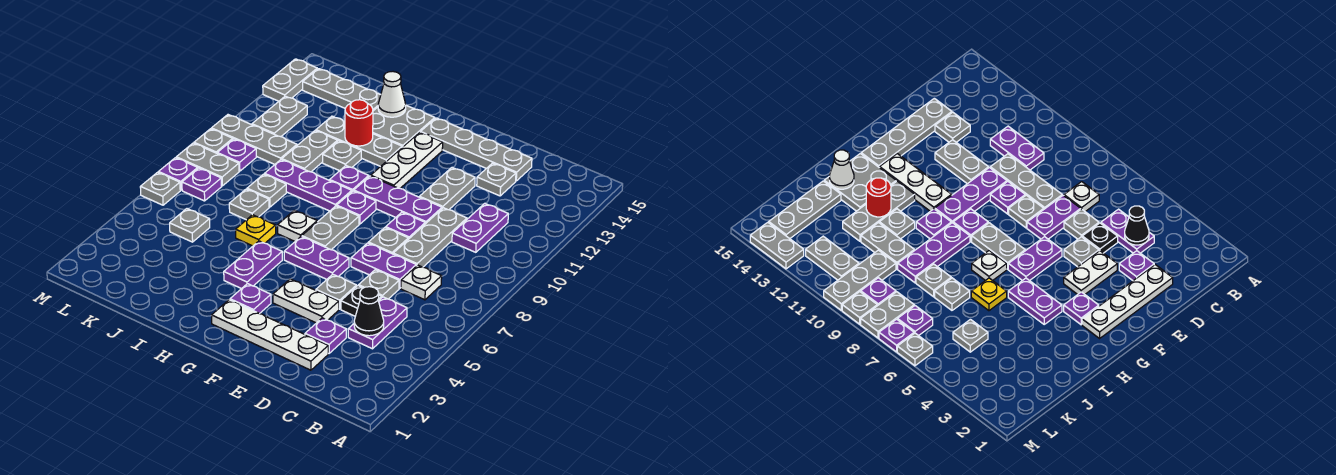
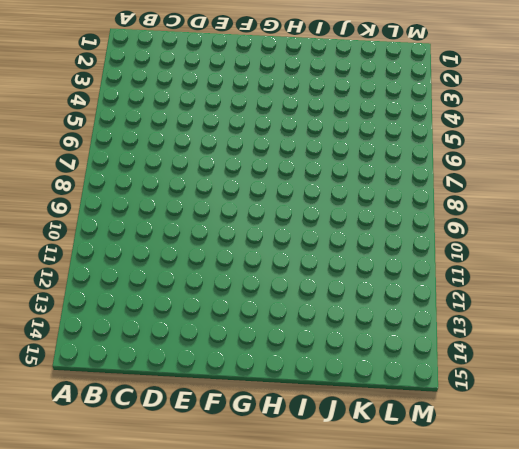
none -> purple plate C4:C5 level 1
none -> white plate C7 level 1
none -> purple plate C10:C11 level 1
none -> white plate D2:G2 level 1

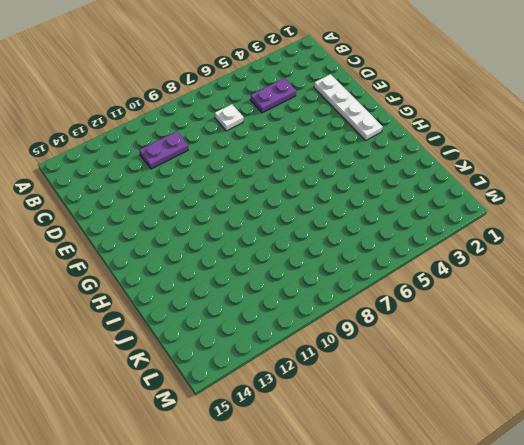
none -> purple plate D3 level 1
none -> black plate D5 level 1
none -> grey plate D6 level 1
none -> purple plate D7:E7 level 1

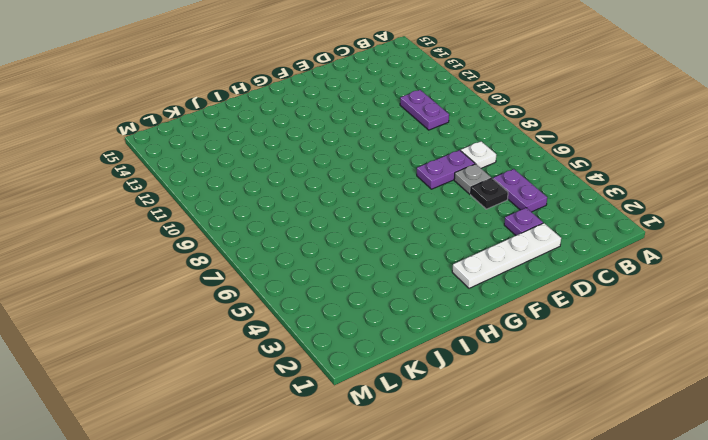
none -> grey plate D8:D10 level 1
none -> grey plate D13 level 1
none -> grey plate D14:G14 level 1
none -> white plate E4:F4 level 1

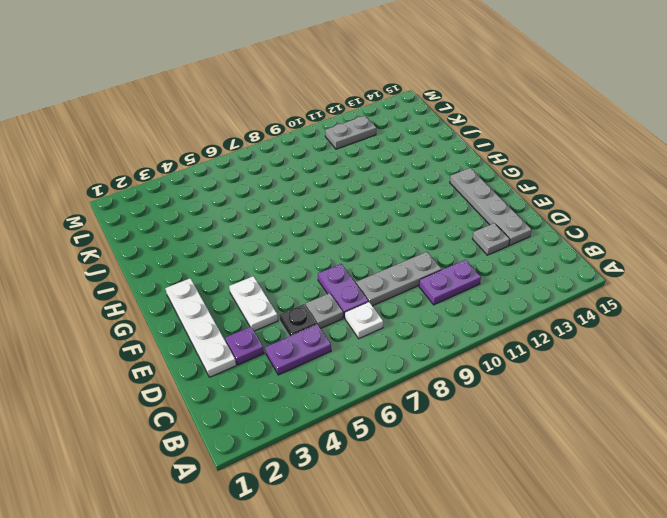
none -> grey plate E5 level 1
none -> grey plate E8 level 1
none -> purple plate E9 level 1
none -> purple plate E10:G10 level 1

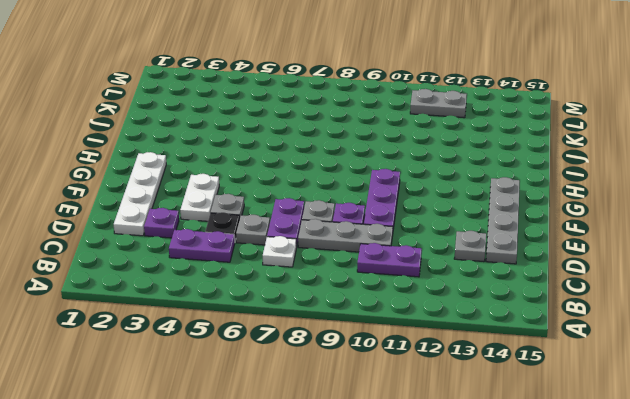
none -> grey plate E11:E12 level 1
none -> purple plate F6:G6 level 1
none -> purple plate G3 level 1
none -> grey plate G7:G8 level 1

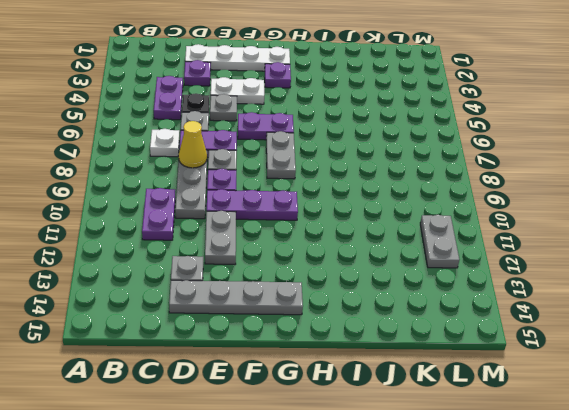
yellow cone D8 level 2 -> none
none -> purple plate G9 level 1
none -> white plate G11:G13 level 1
none -> purple plate H4:H5 level 1
none -> white plate H7 level 1

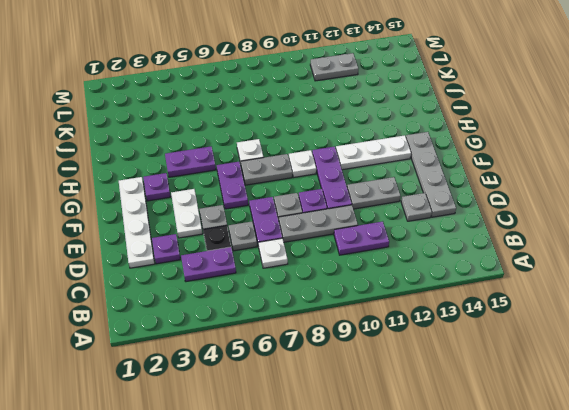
white plate G9 level 1 -> purple plate G9 level 1
none -> purple plate H9:J9 level 1
none -> purple plate H10 level 1
none -> grey plate H12:J12 level 1
none -> grey plate H13:I14 level 1

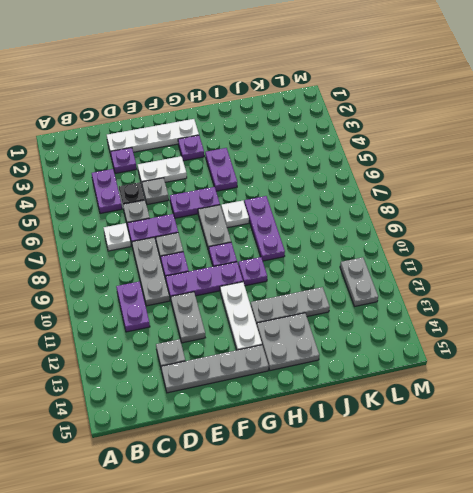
purple plate I7:I9 level 1 -> purple plate H9:J9 level 1
none -> yellow plate I6 level 1
none -> grey plate I11 level 1
none -> grey plate J7 level 1
none -> grey plate J8 level 1

